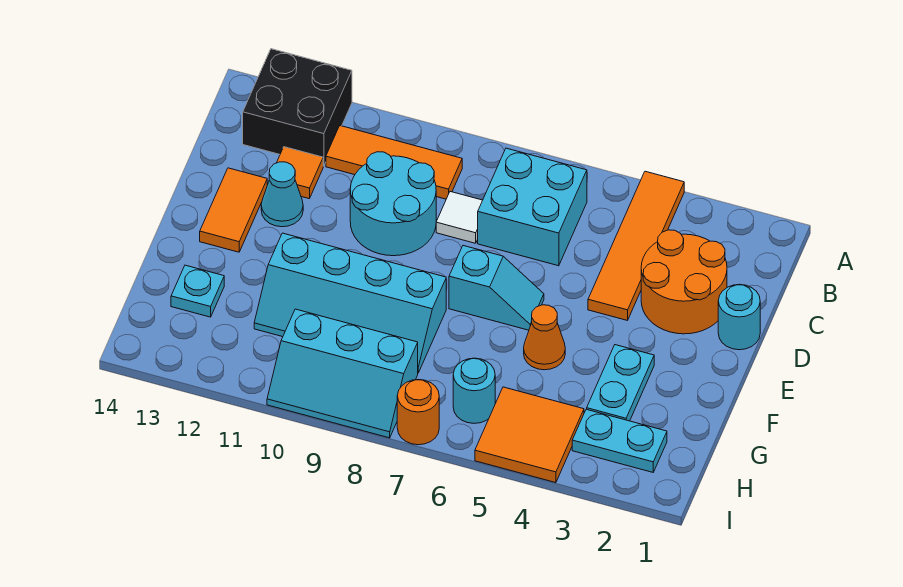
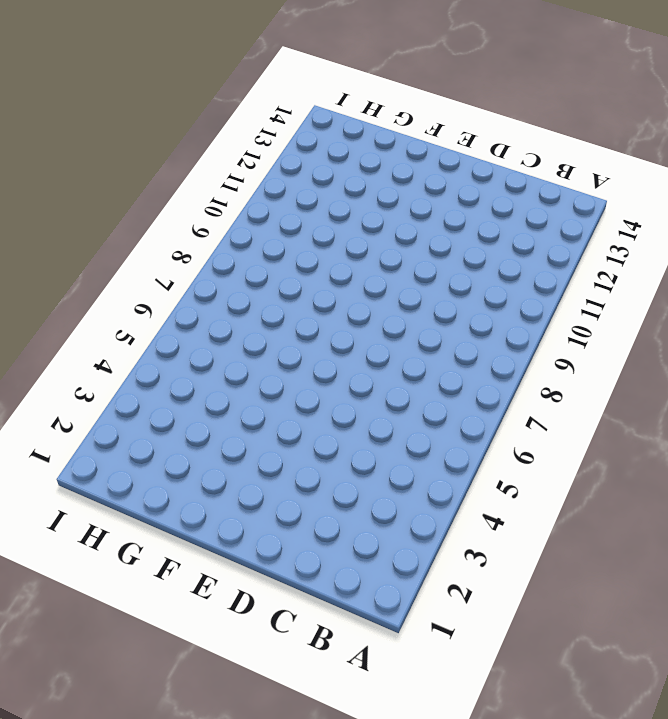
none -> orange tile A4:D4 level 1
none -> black brick A12:B13 level 1
none -> cyan brick B6:C7 level 1

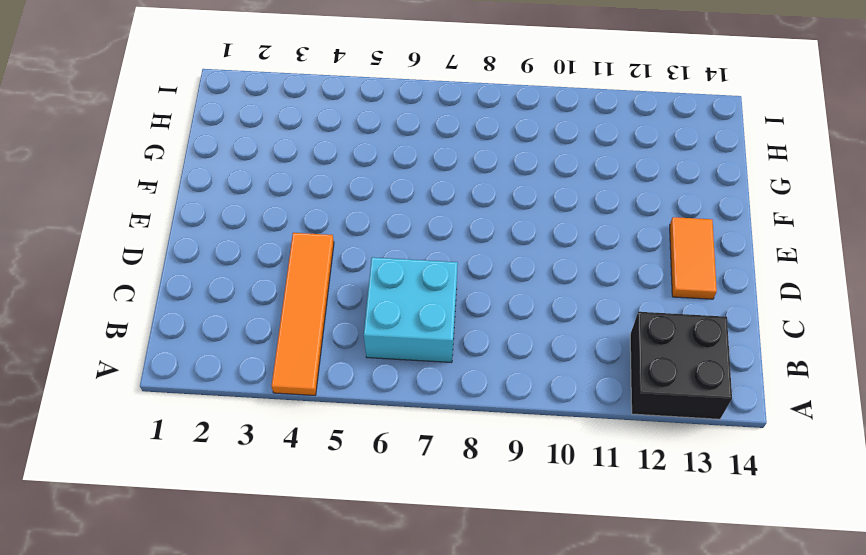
none -> orange tile B9:B11 level 1
none -> orange round brick C2:D3 level 1
none -> white tile C8 level 1

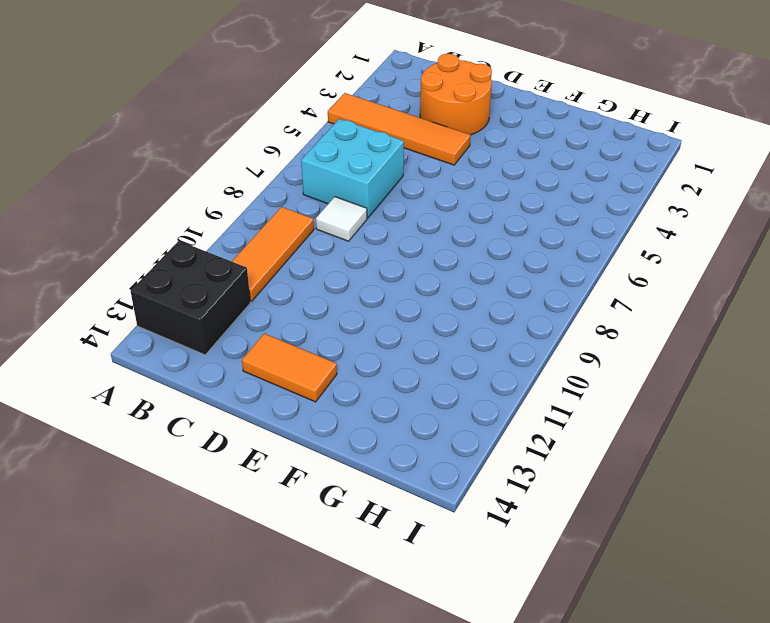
none -> cyan round brick C9:D10 level 1
none -> orange tile C12 level 1
none -> cyan round brick D1 level 1

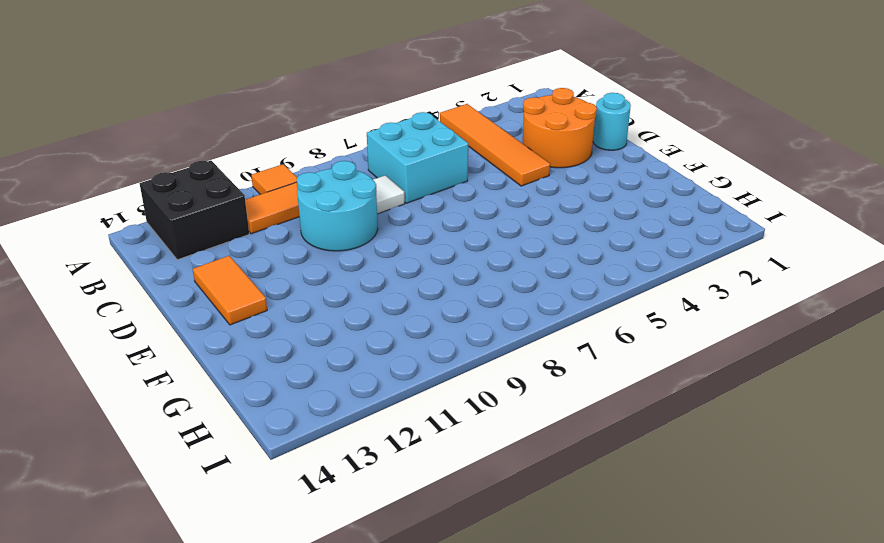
orange tile A10 level 1 -> orange tile C12 level 1
none -> cyan cone D12 level 1
none -> cyan slope E6:E7 level 1 top 7
none -> cyan plate F3:G3 level 1

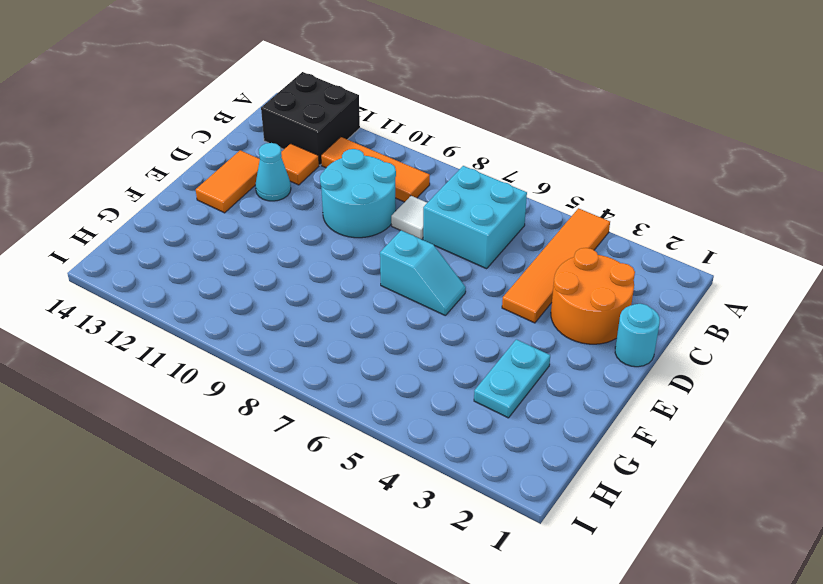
none -> orange cone F5 level 1
none -> cyan slope F8:G11 level 1 top F
none -> cyan plate G13 level 1

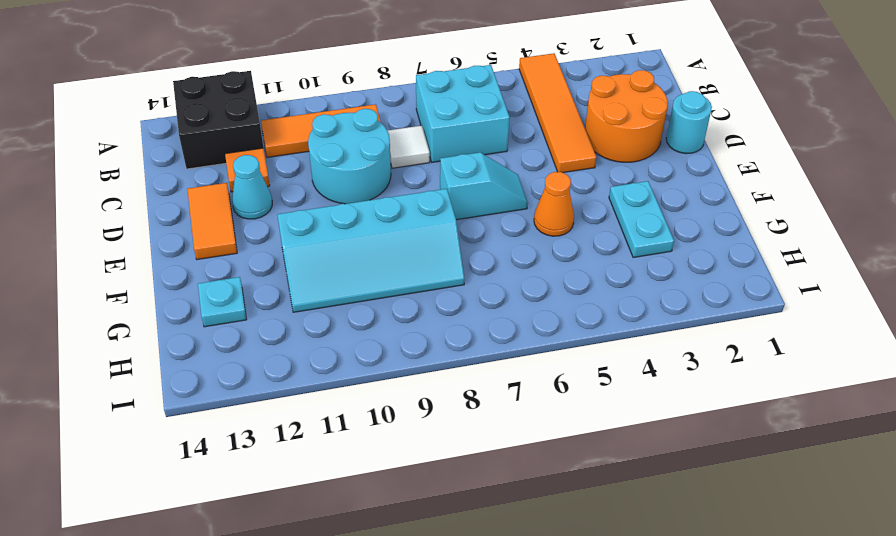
none -> cyan plate H2:H3 level 1
none -> orange tile H4:I5 level 1
none -> cyan round brick H6 level 1

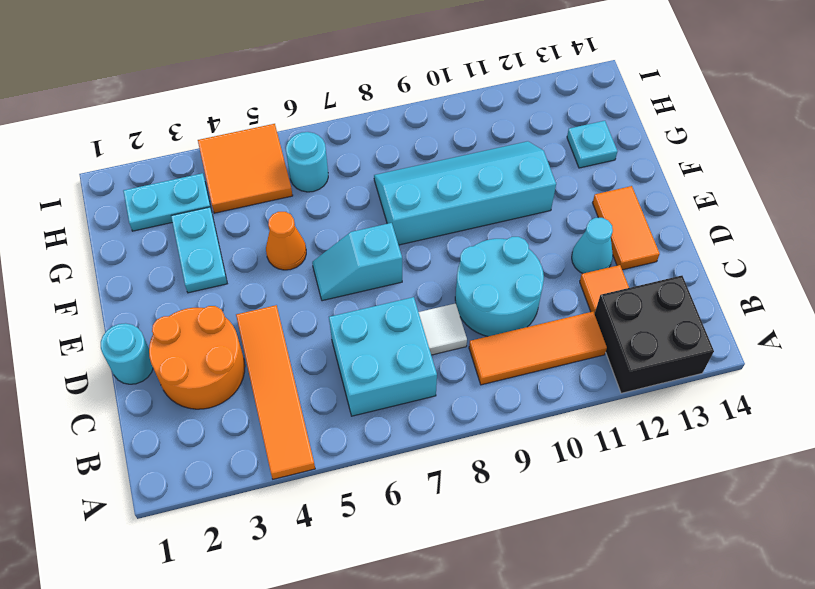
none -> cyan slope H8:I10 level 1 top H
none -> orange round brick I7 level 1

